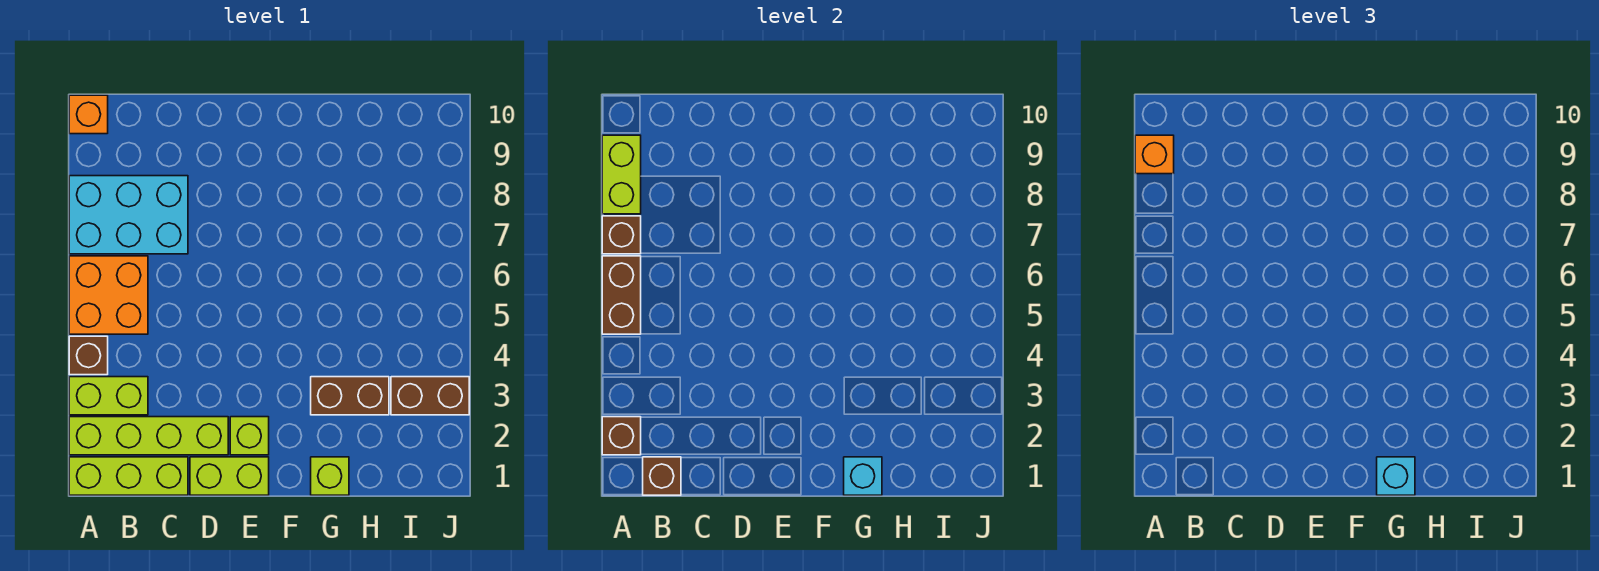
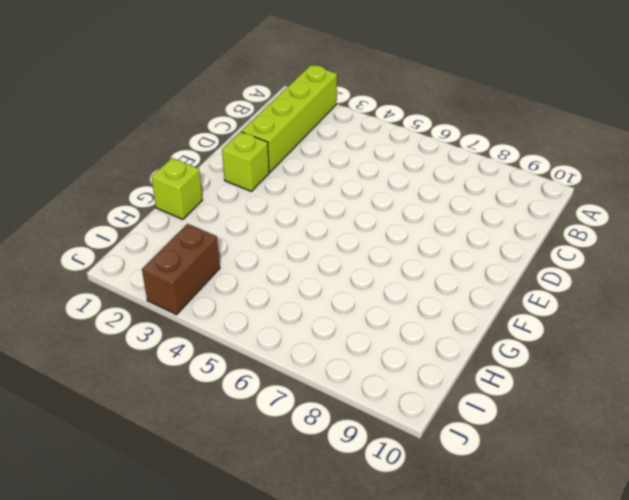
none -> lime brick A1:C1 level 1
none -> lime brick A3:B3 level 1
none -> brown brick A4 level 1

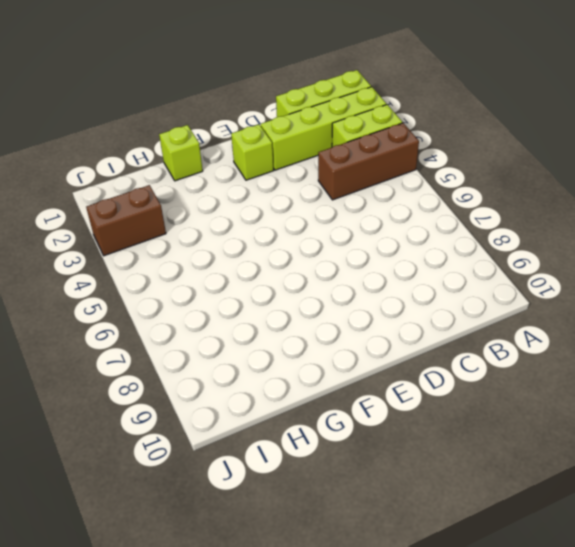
brown brick A4:C4 level 1 -> brown brick A4 level 1
none -> orange brick A5:B6 level 1
none -> cyan brick A7:C8 level 1
none -> orange brick A10 level 1

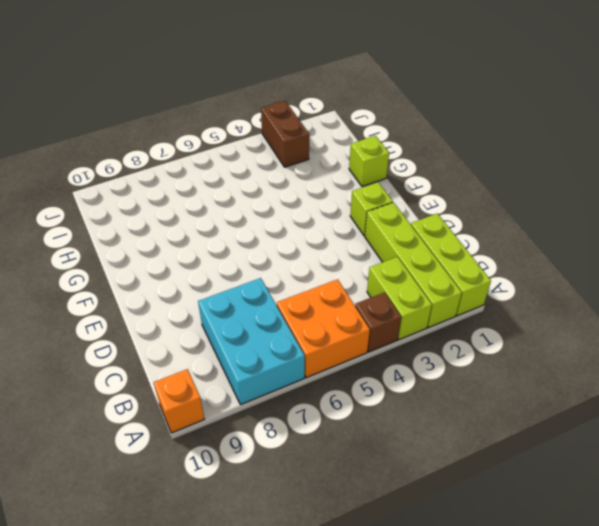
none -> lime brick D1:E1 level 1
none -> brown brick G3:H3 level 1
none -> brown brick A2 level 2

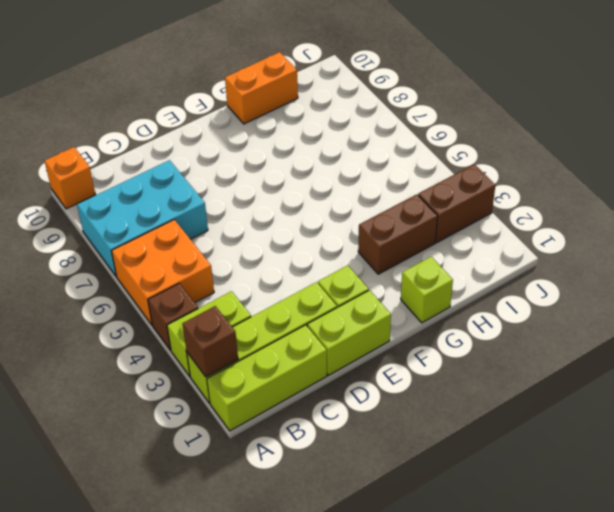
orange brick G10:H10 level 1 -> none
none -> brown brick A5:A6 level 2
none -> brown brick A7 level 2
none -> lime brick A8:A9 level 2

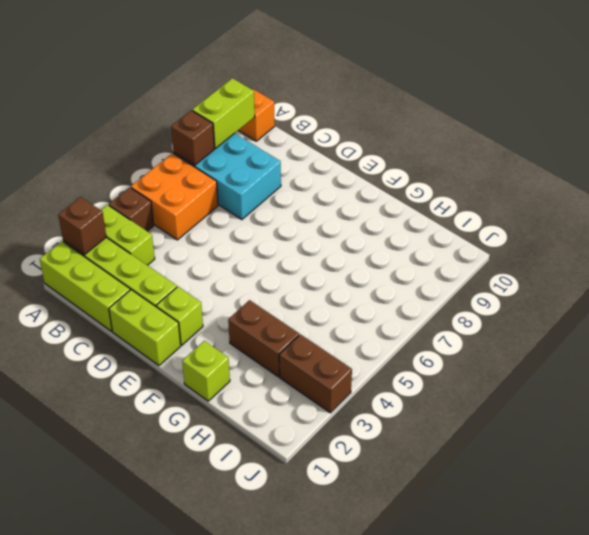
none -> brown brick A5:A6 level 2
none -> brown brick B1 level 2
none -> cyan brick G1 level 2

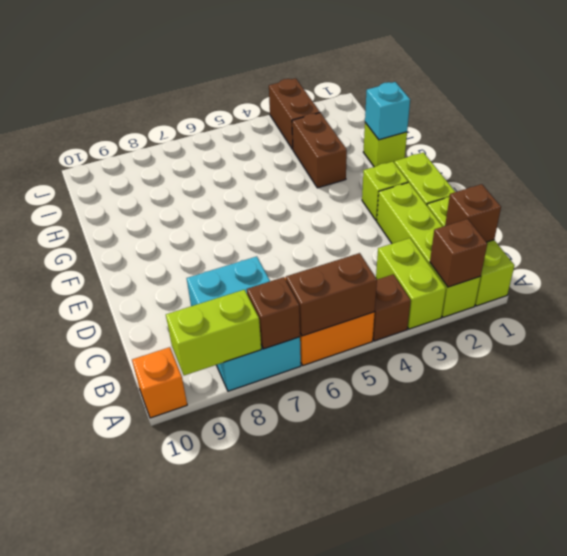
none -> orange brick A9 level 3
none -> cyan brick G1 level 3

